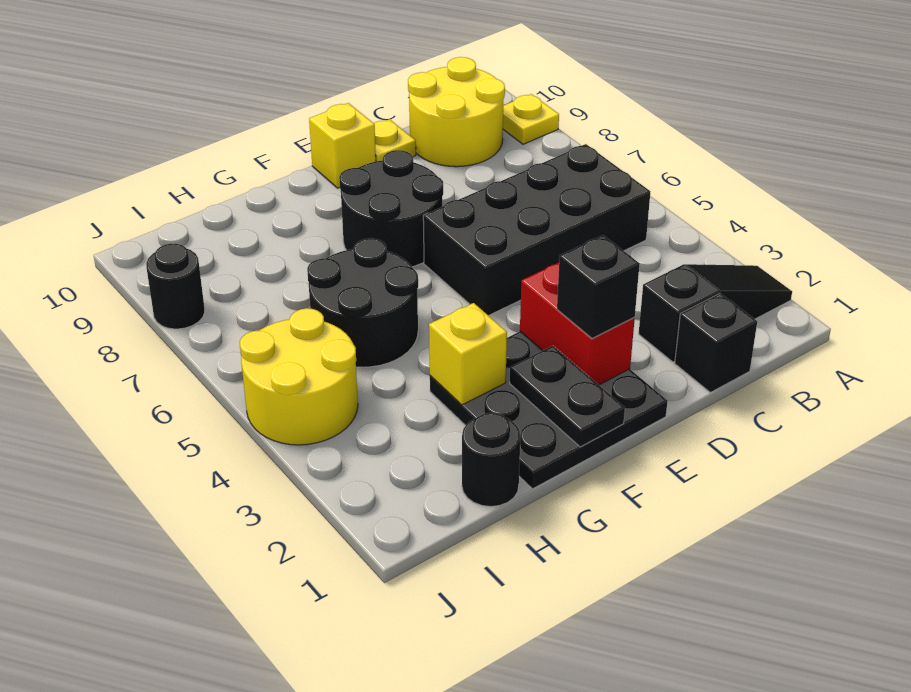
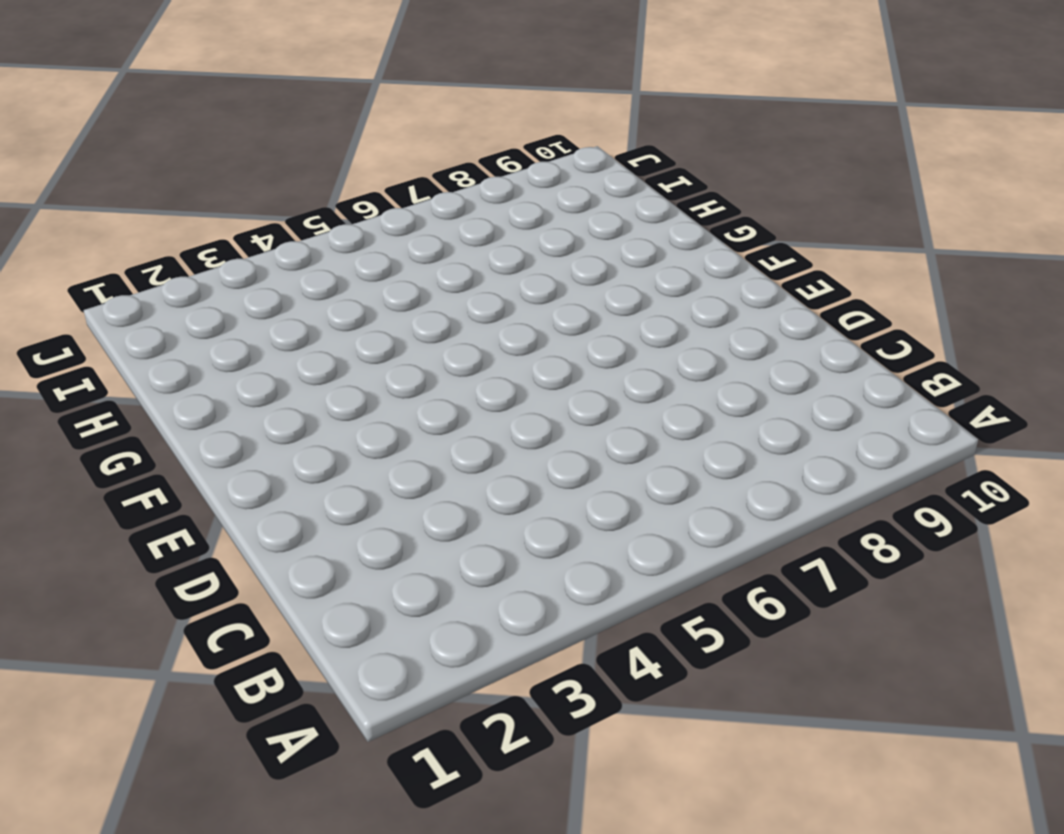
none -> black slope A2:C2 level 1 top C
none -> yellow plate A9 level 1
none -> black brick B5:E6 level 1

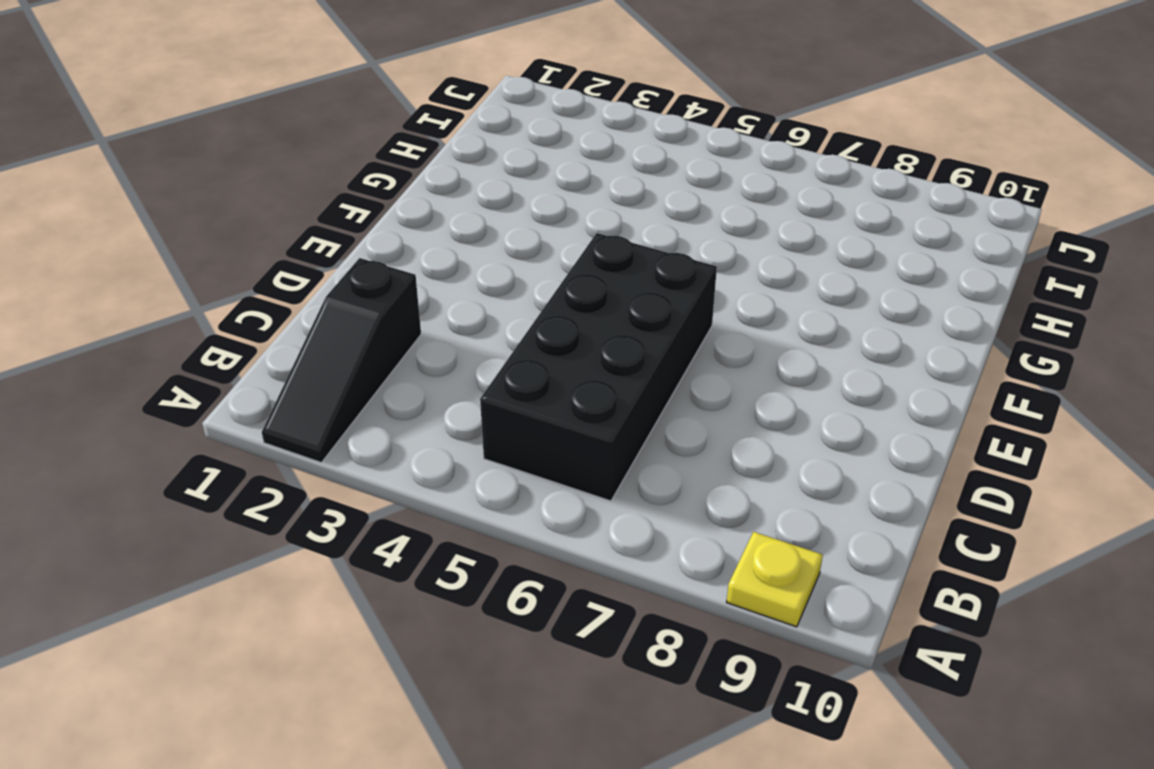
none -> yellow round brick B9:C10 level 1
none -> black brick C1 level 1
none -> yellow plate D10 level 1

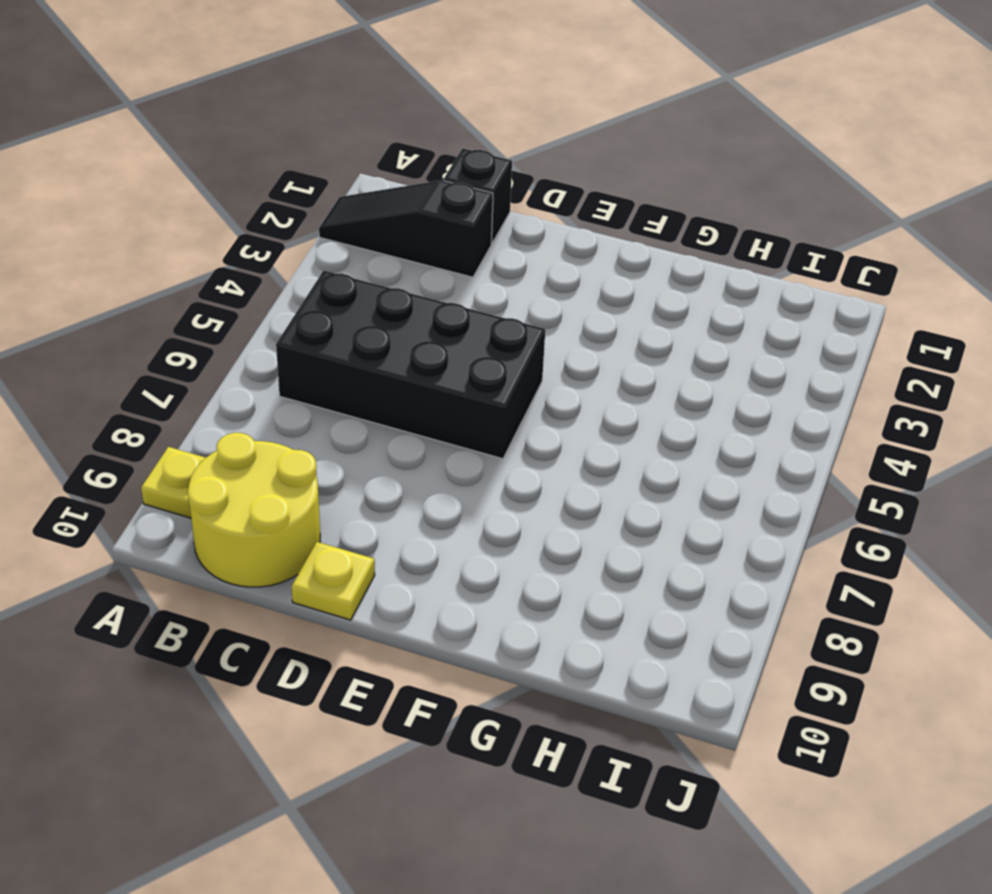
none -> black plate E1:G3 level 1
none -> black round brick E7:F8 level 1
none -> yellow brick E10 level 1

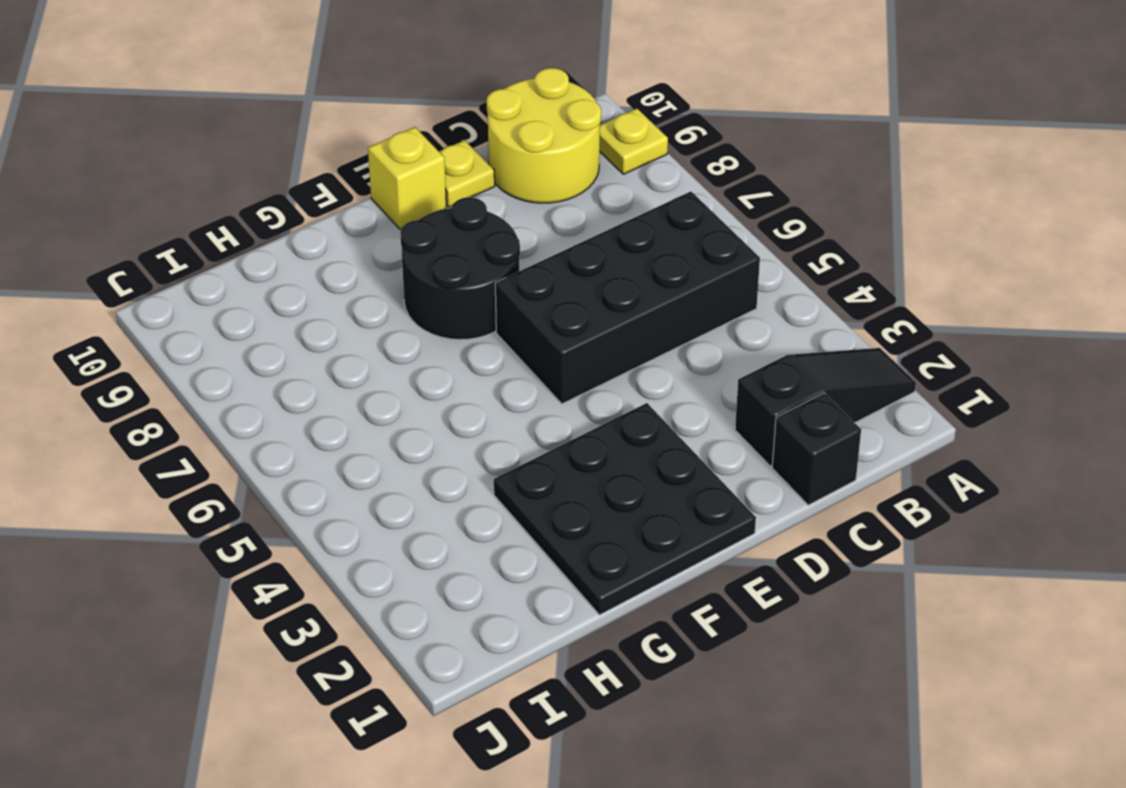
none -> black round brick G5:H6 level 1
none -> black round brick H1 level 1
none -> yellow round brick I4:J5 level 1

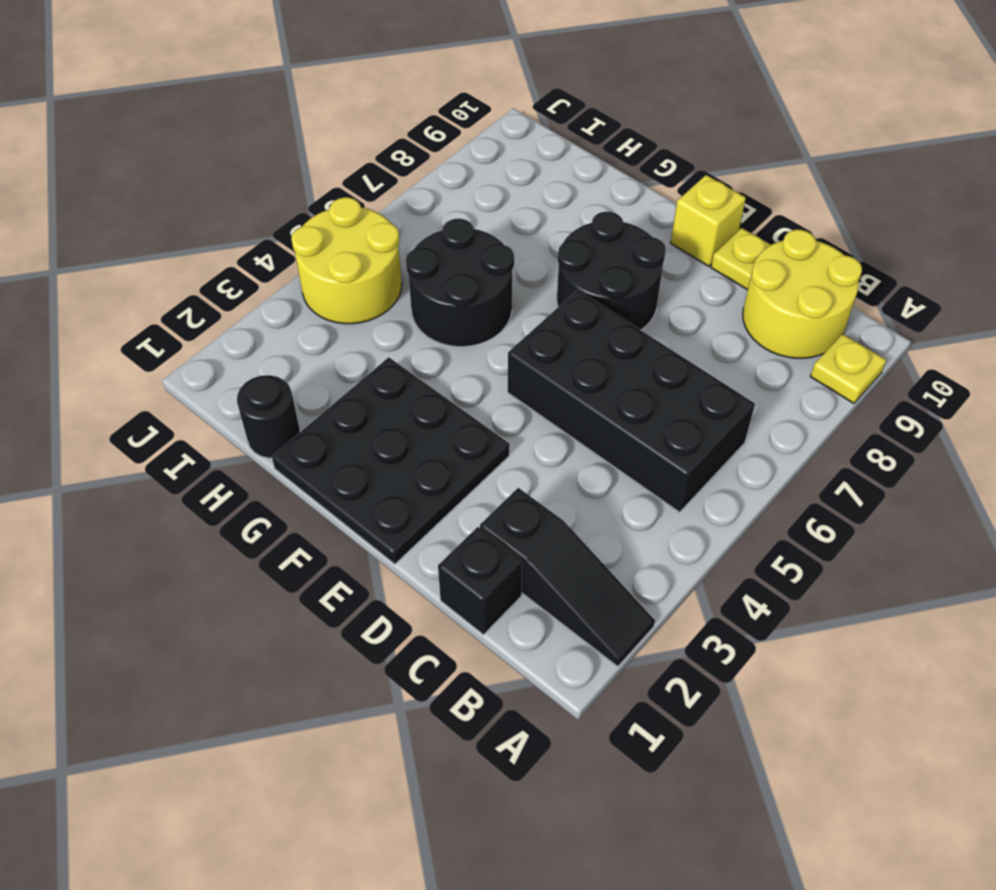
none -> black round brick J8 level 1
none -> red brick E2:E3 level 2
none -> black plate F1:F2 level 2

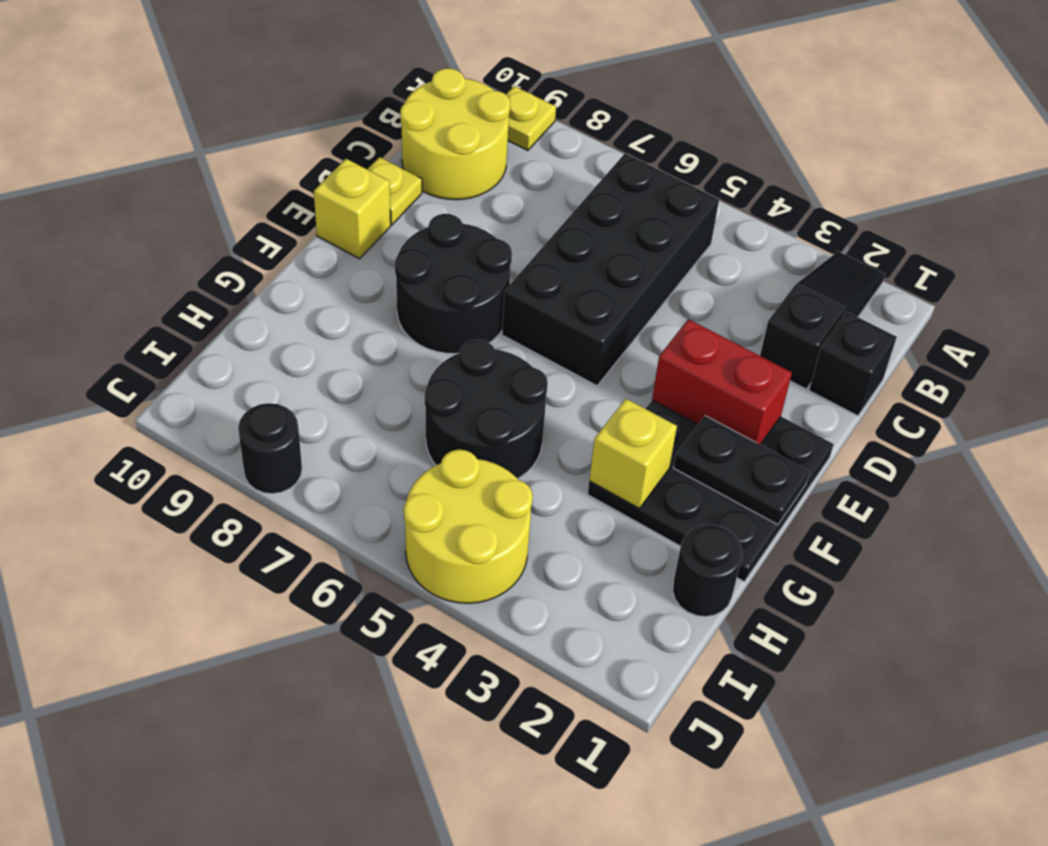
none -> black brick E2 level 3

